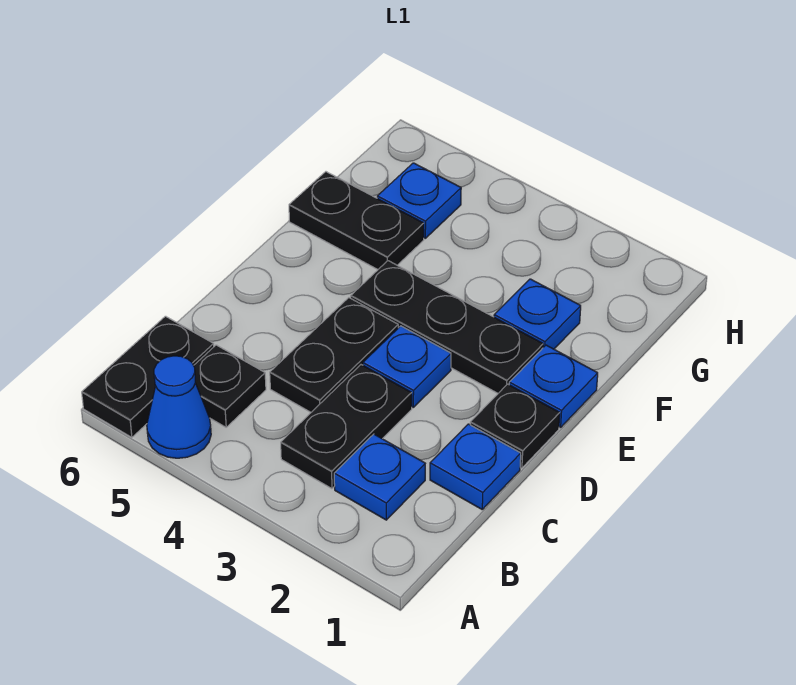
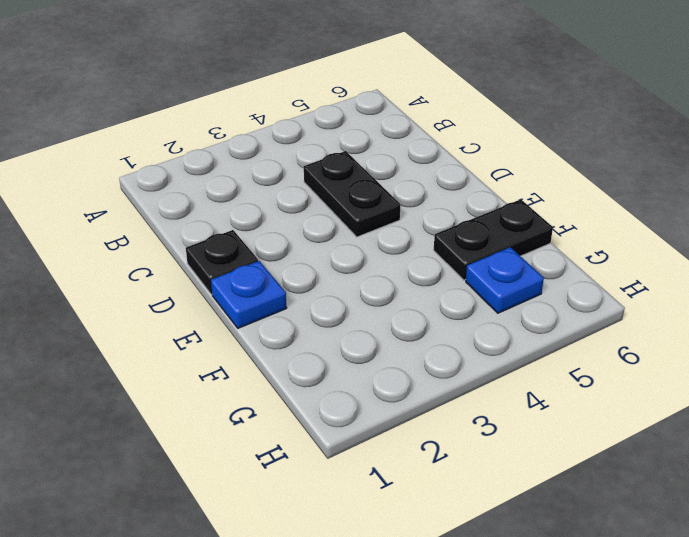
none -> blue cone A5 level 1
none -> black plate A6:B6 level 1
none -> blue plate B2 level 1

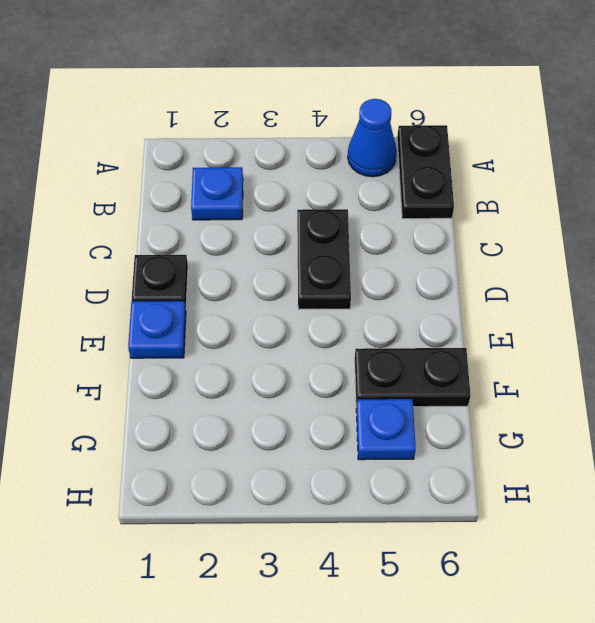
none -> black plate B3:C3 level 1
none -> black plate B5 level 1
none -> blue plate C1 level 1

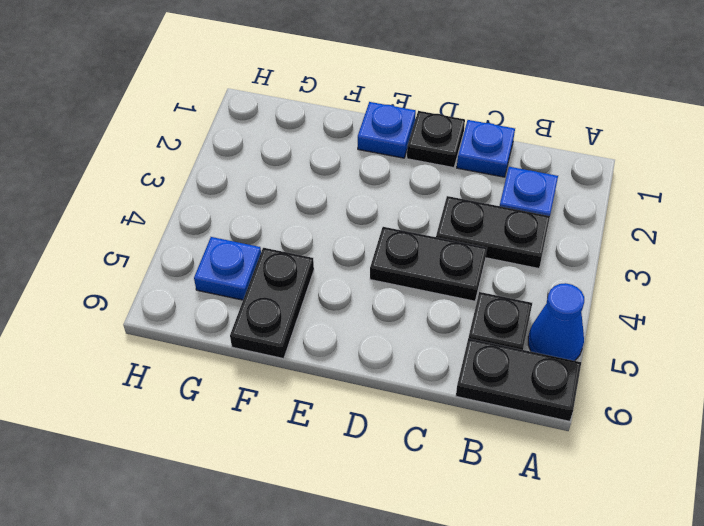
none -> blue plate D3 level 1
none -> black plate E2:E4 level 1
none -> blue plate F2 level 1

